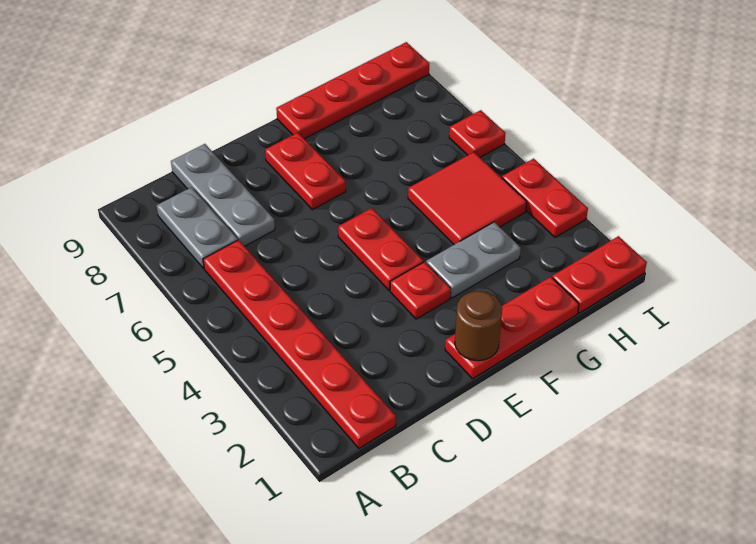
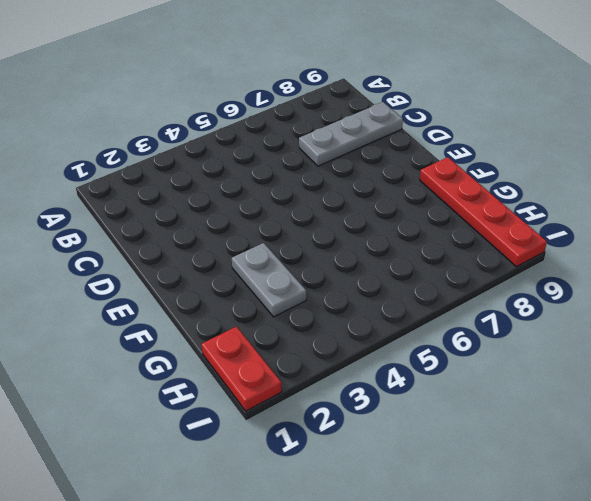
none -> red plate B1:B6 level 1
none -> grey plate B7:B8 level 1
none -> red plate E1:G1 level 1

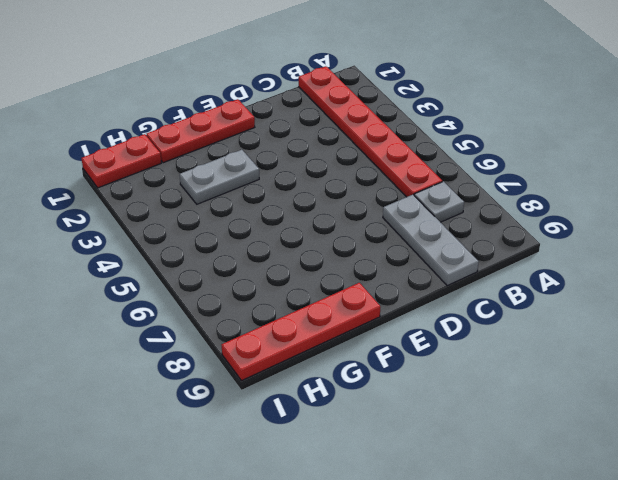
grey plate B7 level 1 -> grey plate B7:B8 level 1
none -> red plate E3 level 1
none -> red plate E4:E5 level 1
none -> red plate E7:E8 level 1

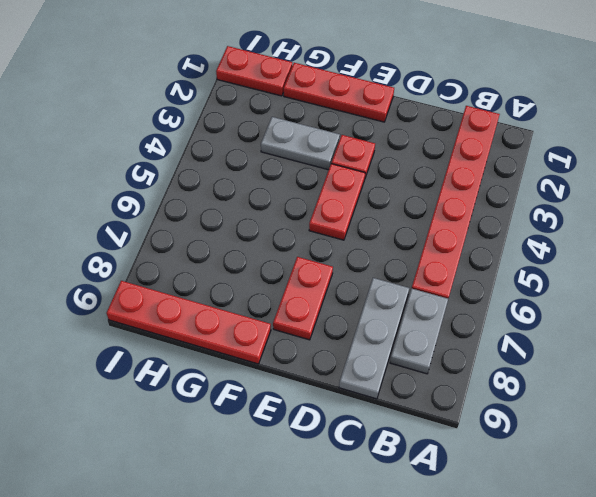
none -> red tile G4:H5 level 1
none -> red plate I3:I4 level 1
none -> red plate I6 level 1

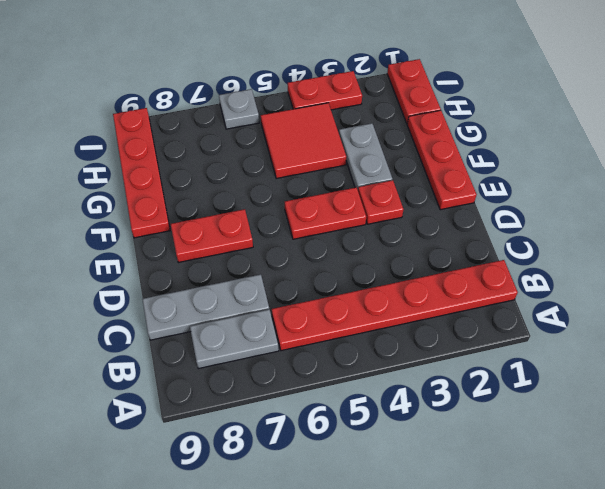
grey plate I6 level 1 -> red plate I6 level 1
none -> brown round brick E1 level 2

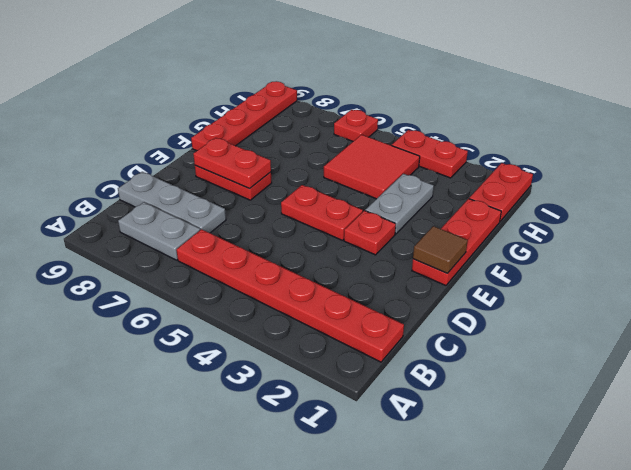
brown tile E1 level 2 -> brown round brick E1 level 2
red plate E7:E8 level 2 -> none

